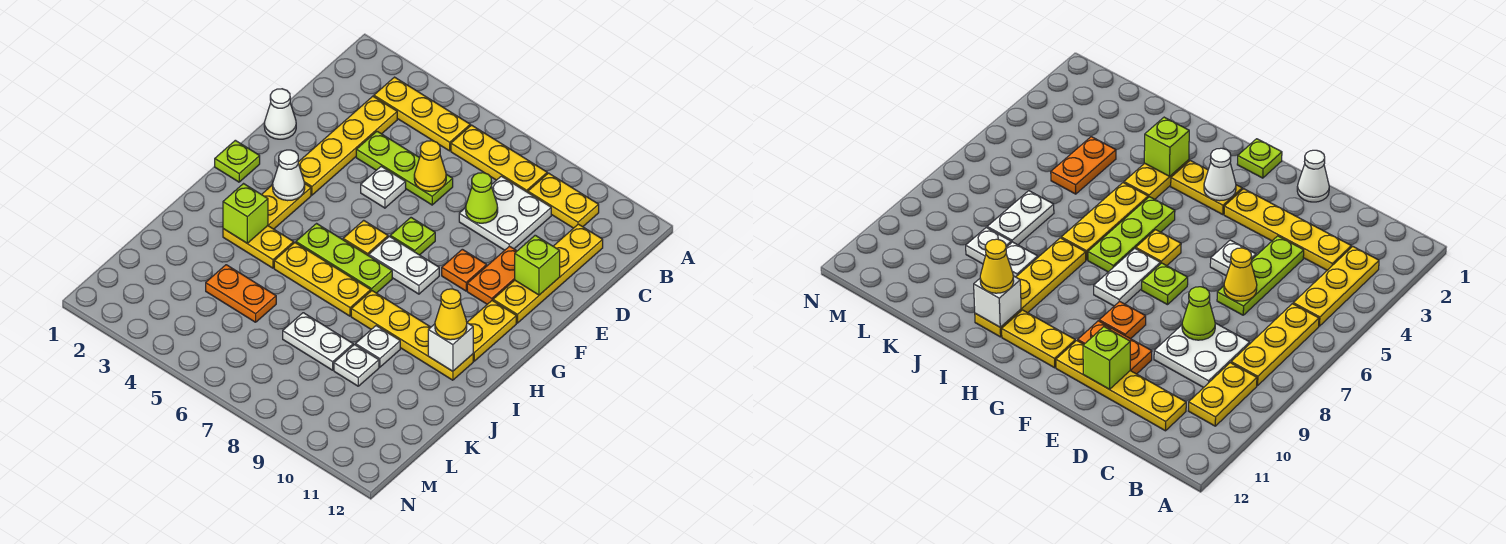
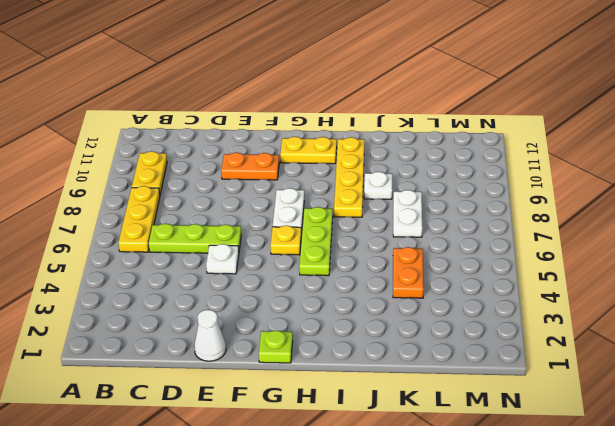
lime plate C6:E6 level 1 -> lime plate D4:D6 level 1
none -> yellow plate B3:B5 level 1
none -> yellow plate C3:F3 level 1
none -> white plate C8:D9 level 1
none -> yellow plate C11:F11 level 1

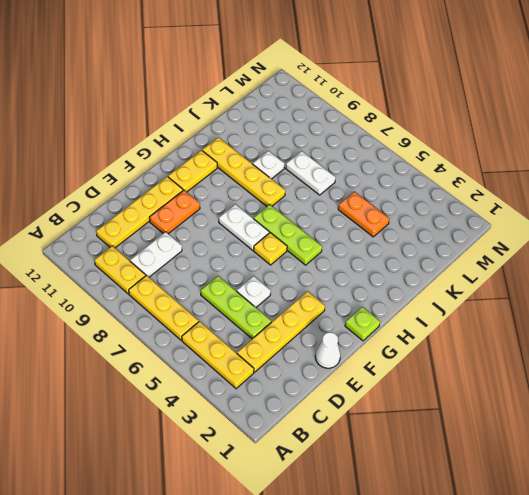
white plate C9:D9 level 1 -> white plate C8:D9 level 1
none -> lime plate F7 level 1
none -> orange plate F9 level 1
none -> yellow plate G3:H3 level 1
none -> yellow plate I3:I4 level 1

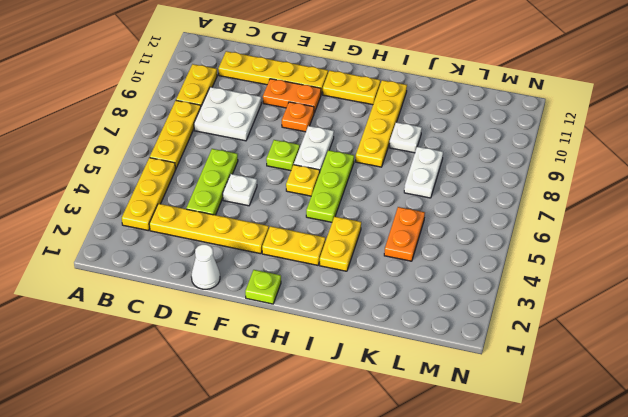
none -> yellow plate I5:I7 level 1
none -> white plate K9 level 1
none -> yellow cone D6 level 2
none -> lime cone D8 level 2

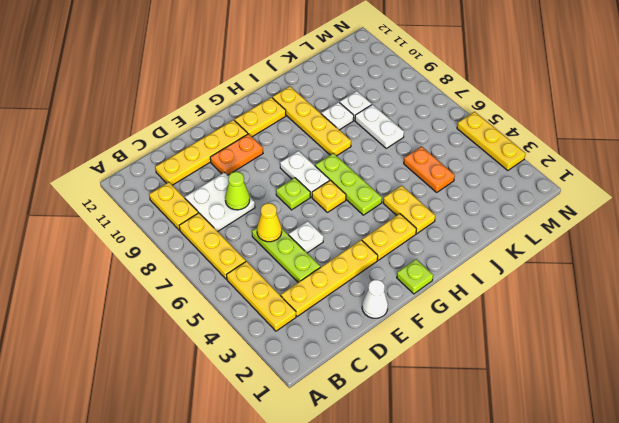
yellow plate N3:N5 level 1 -> yellow plate I5:I7 level 1
none -> orange plate F9 level 1
none -> lime brick E11 level 2
none -> white cone G3 level 2
none -> lime brick I3 level 2

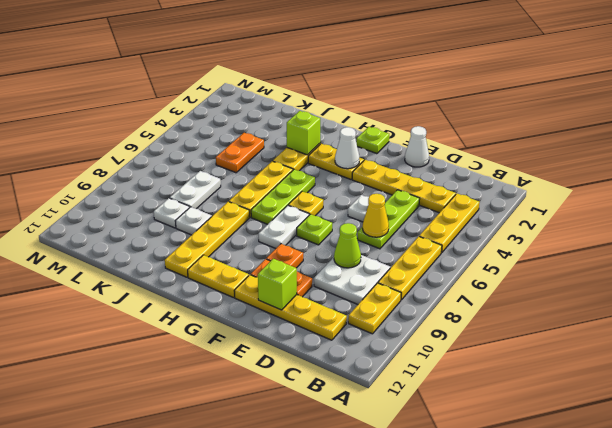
none -> white brick I11 level 2
none -> yellow cone I11 level 3

